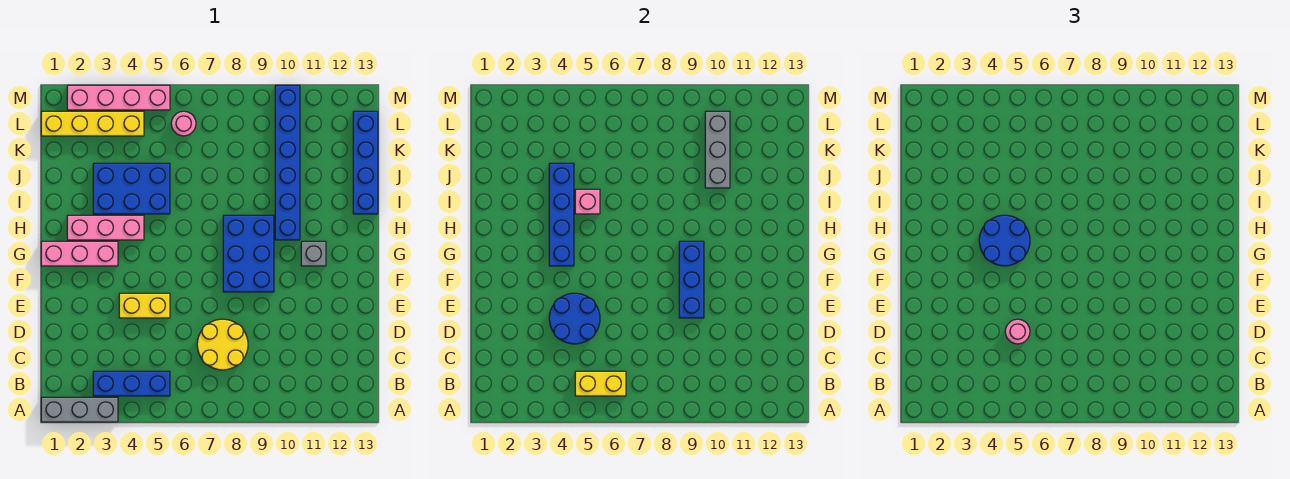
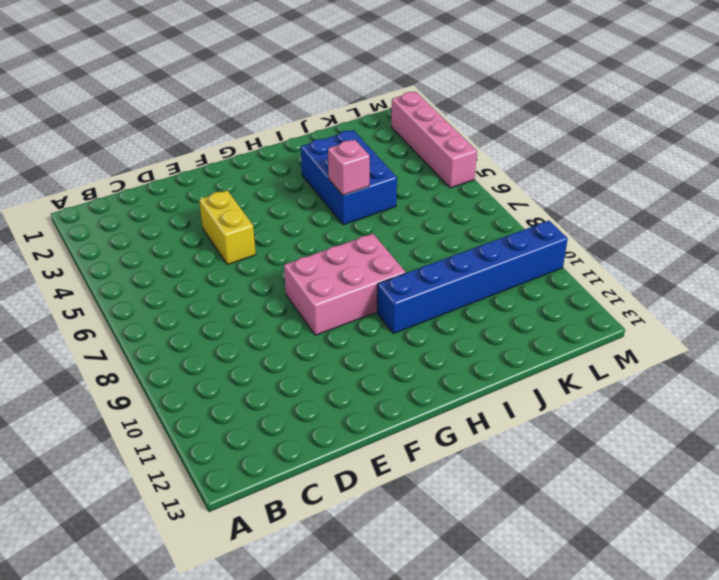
pink brick F8:H9 level 1 -> blue brick F8:H9 level 1
none -> grey brick A1:A3 level 1
none -> blue brick B3:B5 level 1
none -> yellow round brick C7:D8 level 1

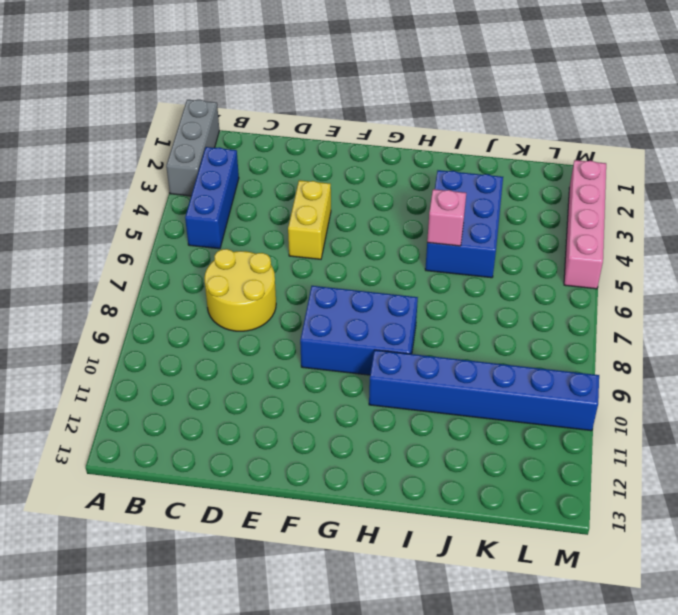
none -> pink brick G1:G3 level 1
none -> grey brick G11 level 1
none -> pink brick H2:H4 level 1

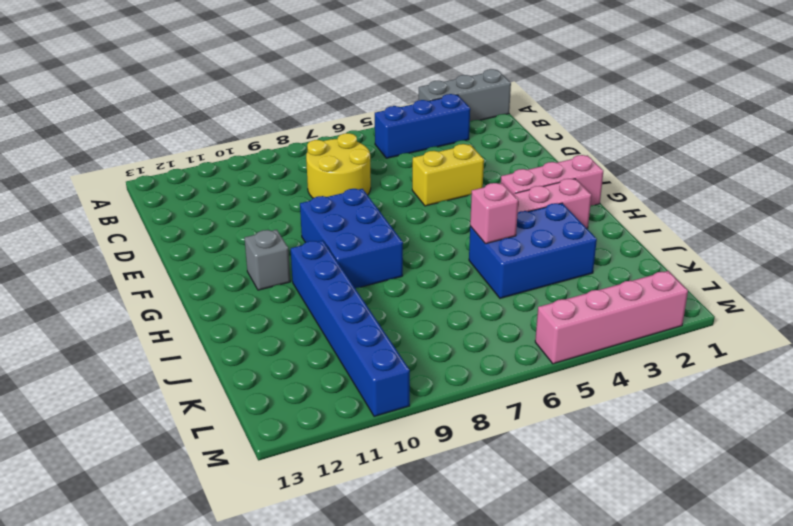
none -> blue brick I13:L13 level 1
none -> yellow brick L1:L4 level 1
none -> pink round brick L6 level 1

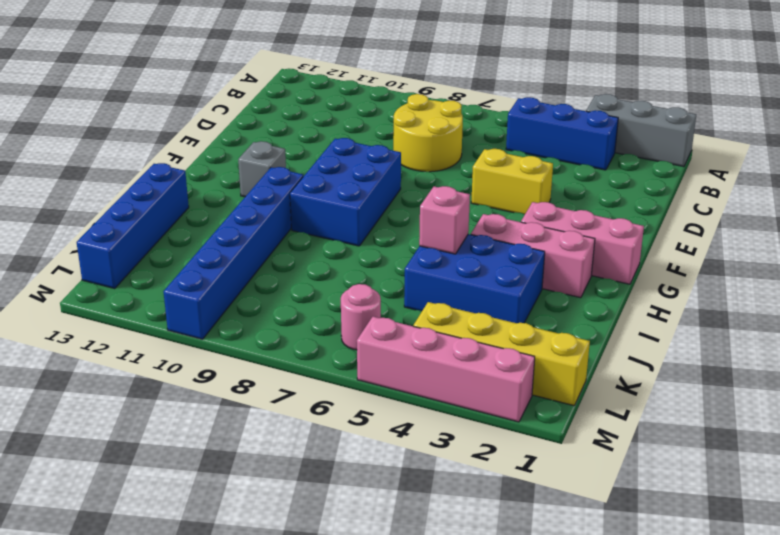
none -> yellow brick B5:B6 level 2
none -> blue round brick D4:E5 level 2
none -> blue brick E9:G9 level 2

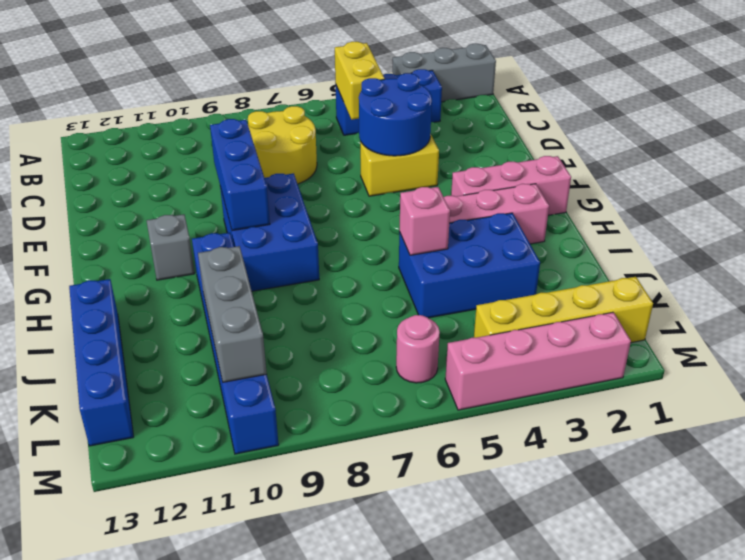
yellow brick B5:C5 level 2 -> yellow brick B5:B6 level 2
none -> blue brick G4:J4 level 2
none -> pink round brick D5 level 3
none -> blue round brick G4:H5 level 3

